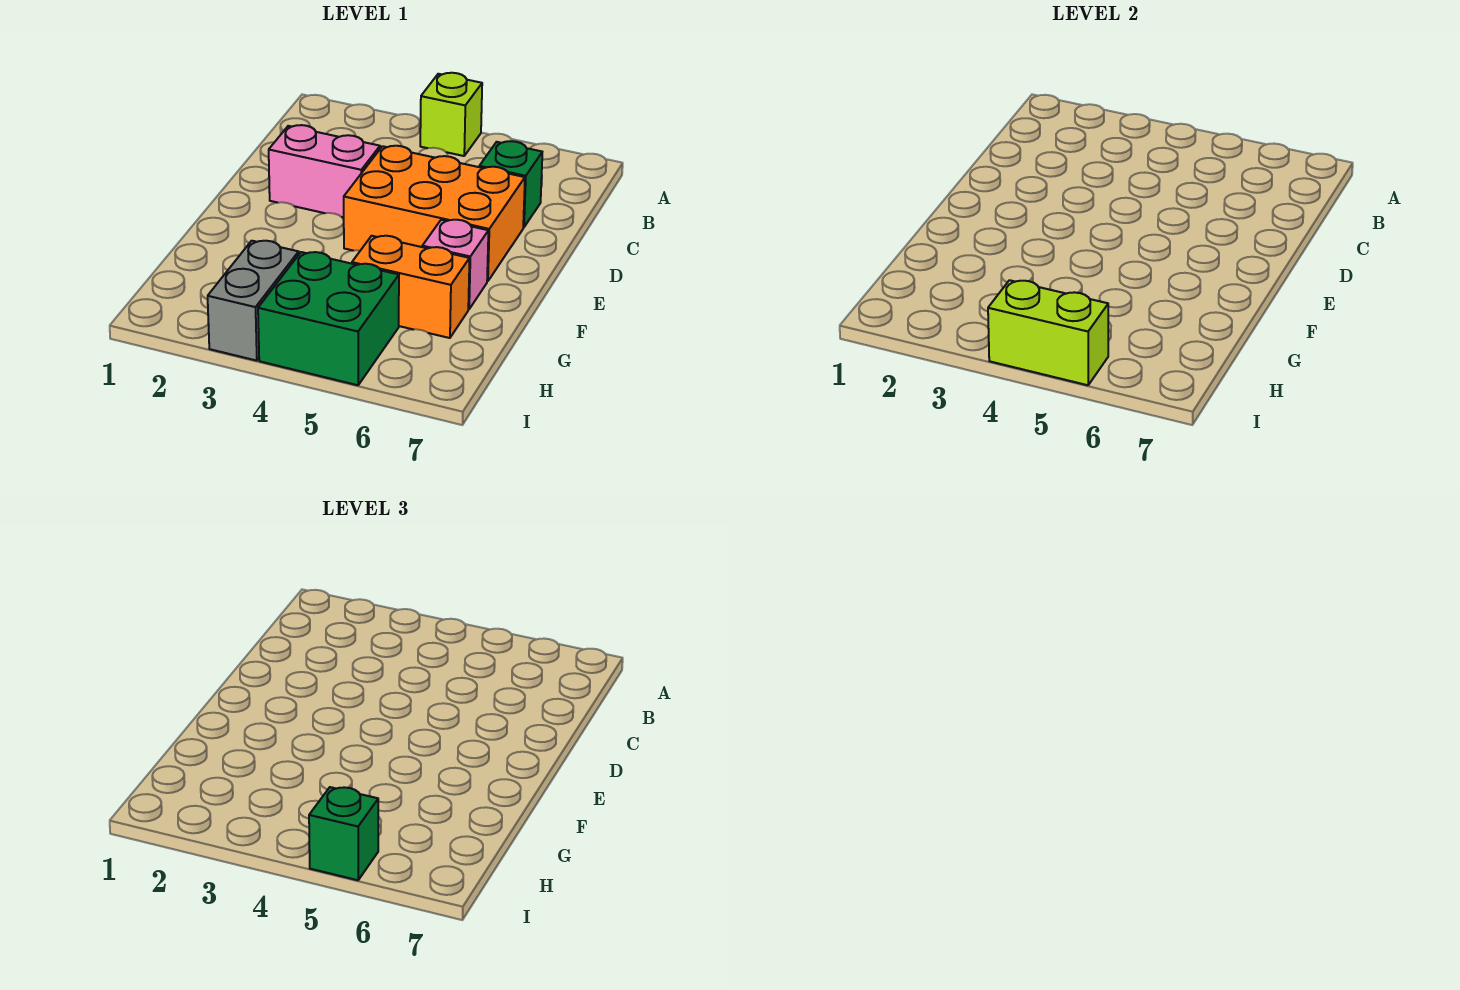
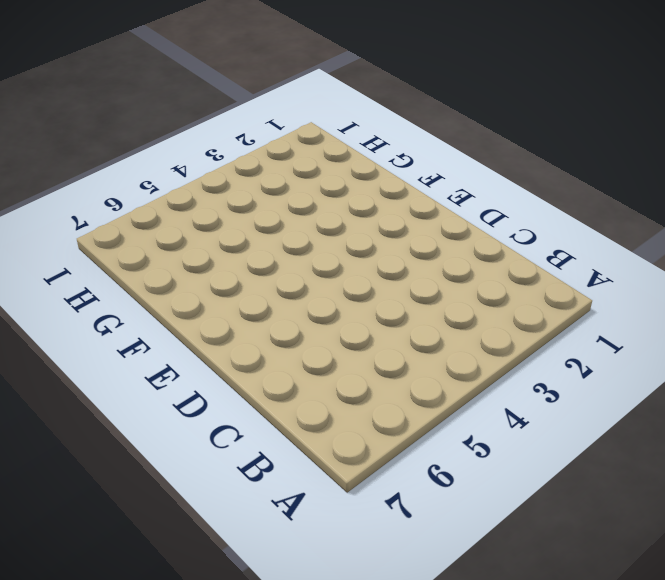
none -> lime brick A4 level 1
none -> green brick C6 level 1

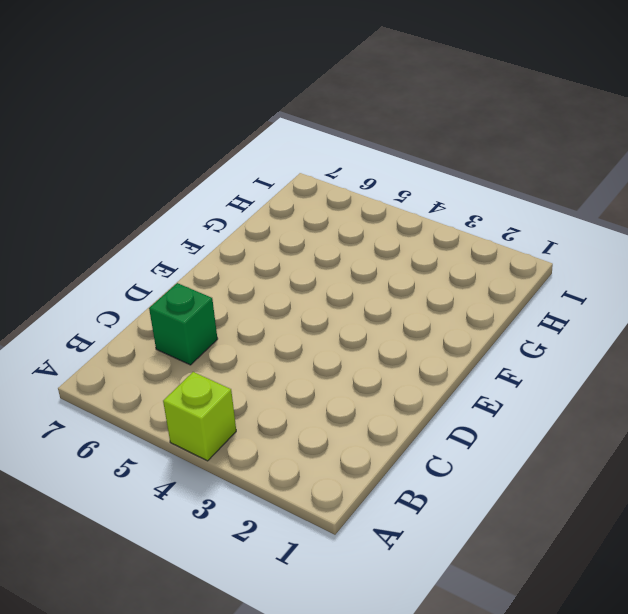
none -> pink brick D2:D3 level 1
none -> orange brick D4:E6 level 1

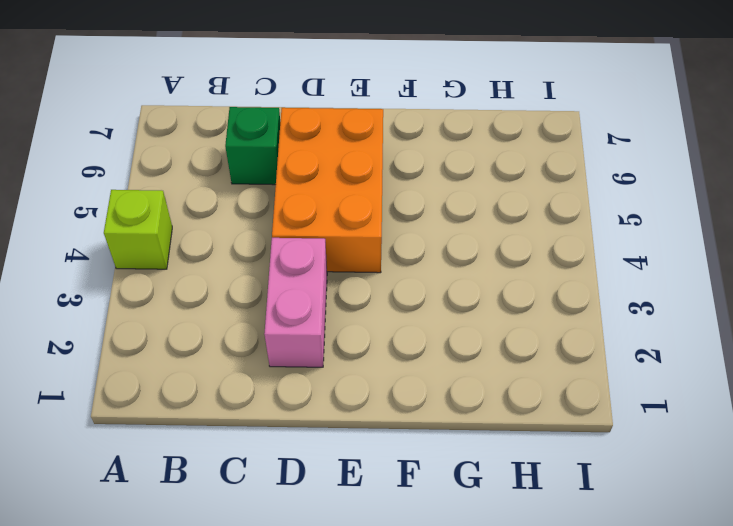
none -> pink brick F6 level 1
none -> orange brick G5:G6 level 1

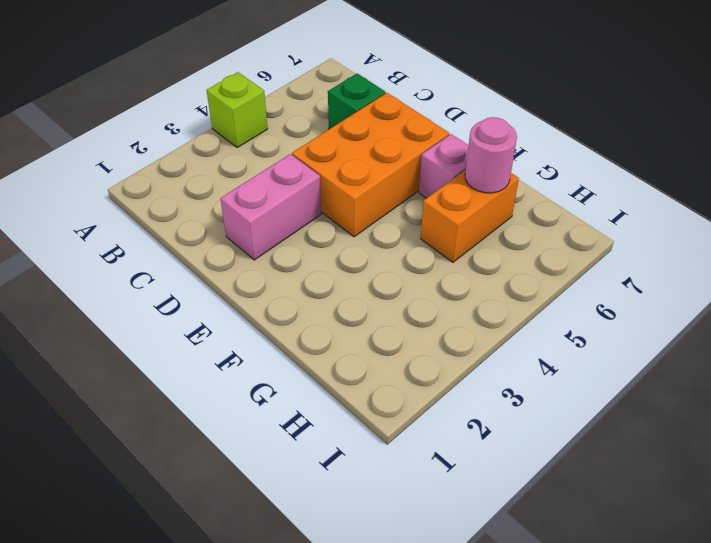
pink round brick G6 level 2 -> none
none -> grey brick H3:I3 level 1
none -> green brick H4:I5 level 1

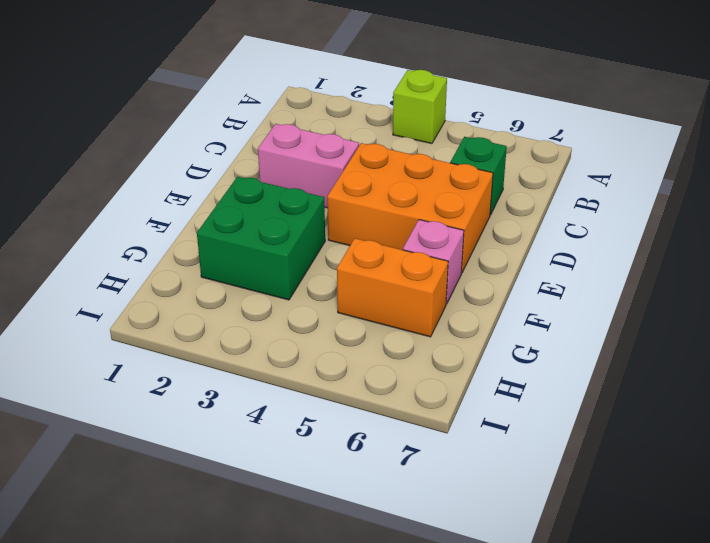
green brick F2:G3 level 1 -> green brick H4:I5 level 1
none -> grey brick H3:I3 level 1
none -> lime brick I4:I5 level 2

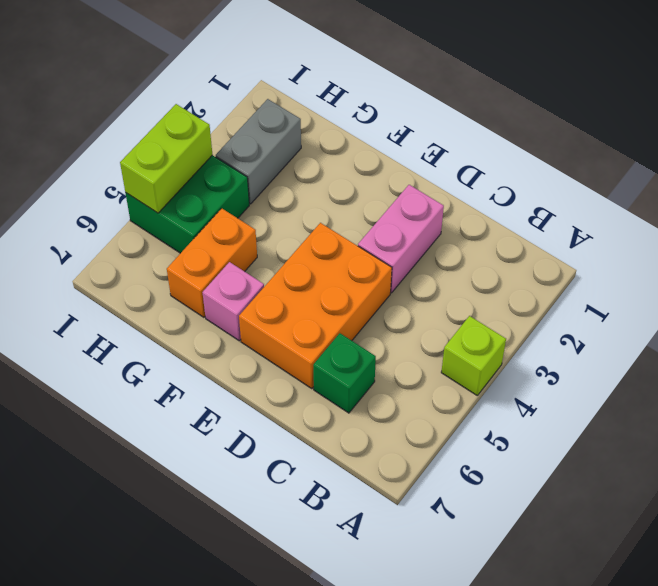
grey brick H2:H3 level 1 -> grey brick H3:I3 level 1
none -> green brick I5 level 3

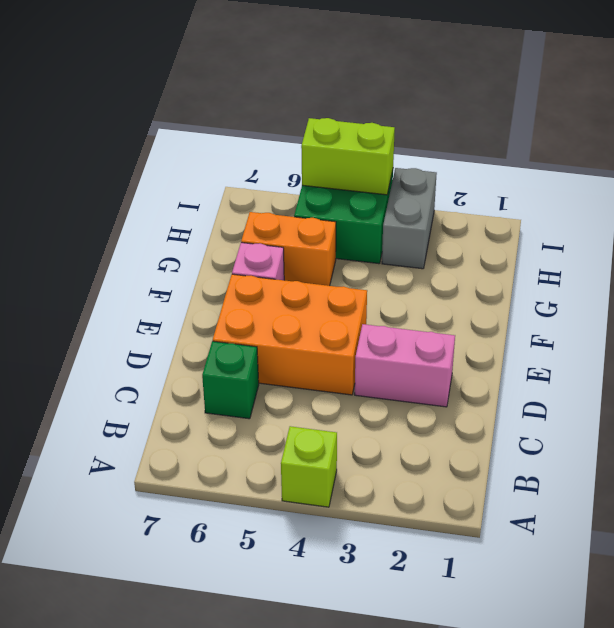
none -> green brick I5 level 3

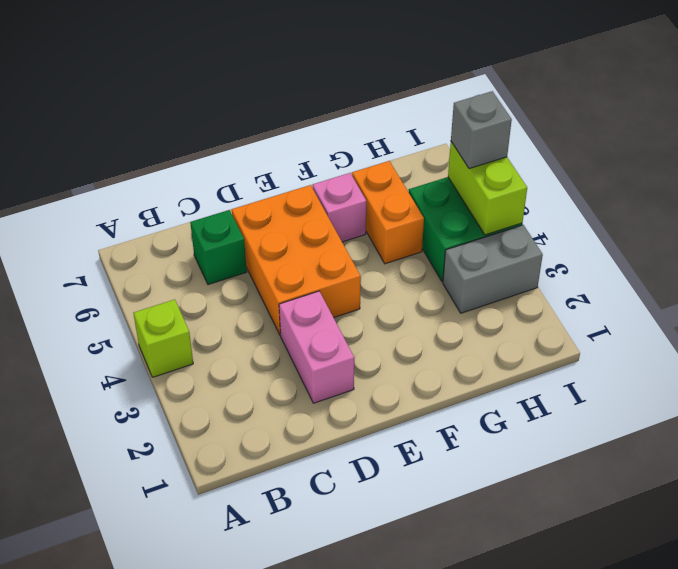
grey brick I5 level 3 -> green brick I5 level 3

